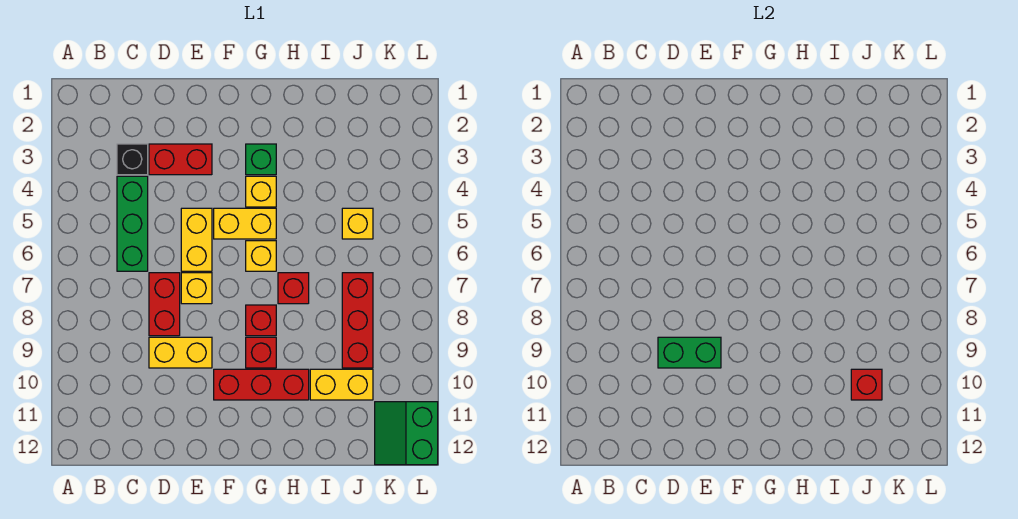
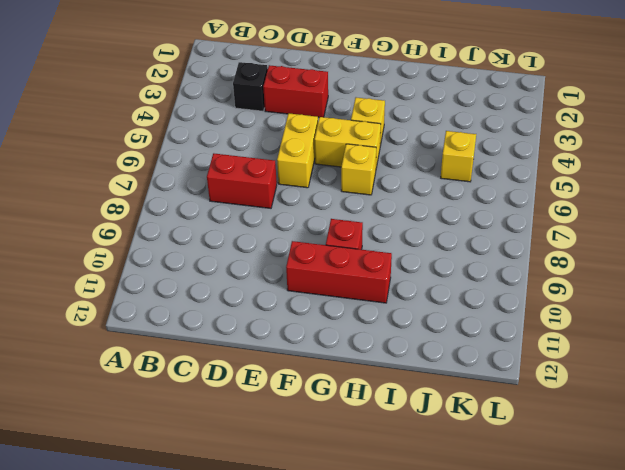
red brick C7:D7 level 1 -> red brick D7:D8 level 1
none -> green brick C4:C6 level 1
none -> yellow brick D9:E9 level 1
none -> yellow brick E7 level 1

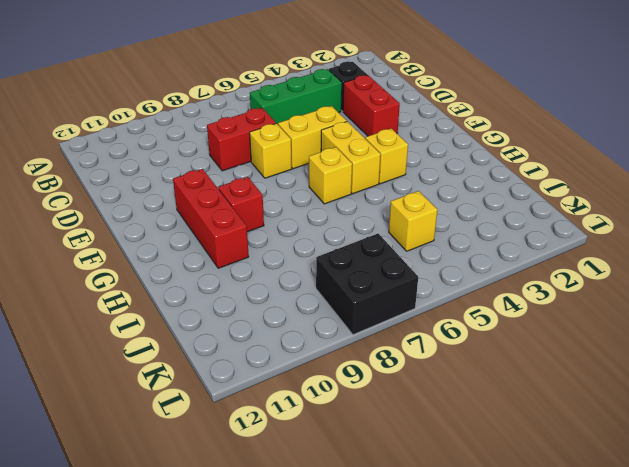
black brick K7:L8 level 1 -> none
none -> yellow brick D9:E9 level 1
none -> green brick G3 level 1
none -> red brick G8 level 1

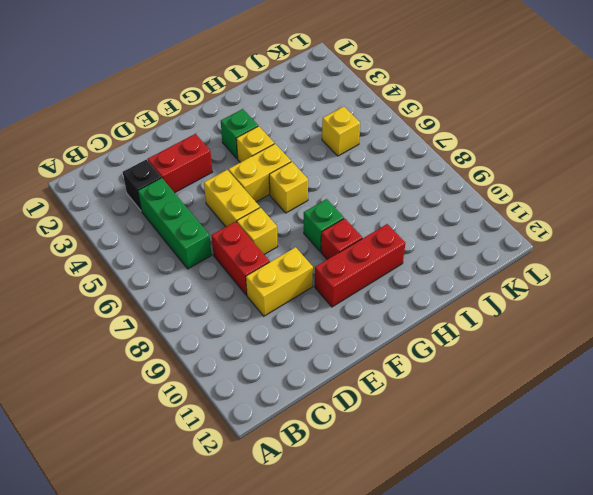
green brick G8 level 1 -> red brick G8 level 1
none -> red brick H7 level 1
none -> yellow brick I10:J10 level 1
none -> red brick J7:J9 level 1

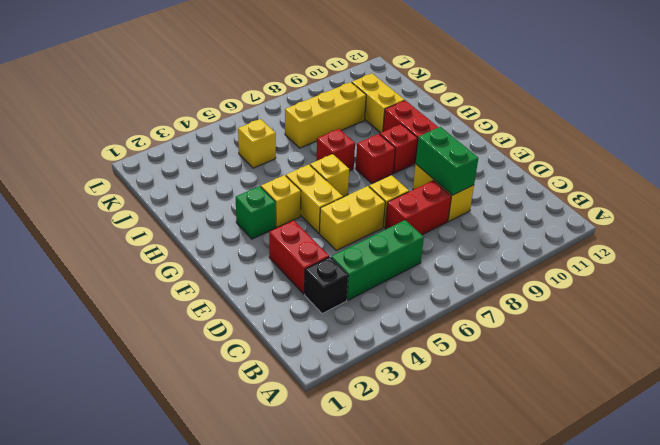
yellow brick J7:J9 level 1 -> red brick J7:J9 level 1
none -> green slope K11:L12 level 1 top L
none -> red brick J10 level 2

